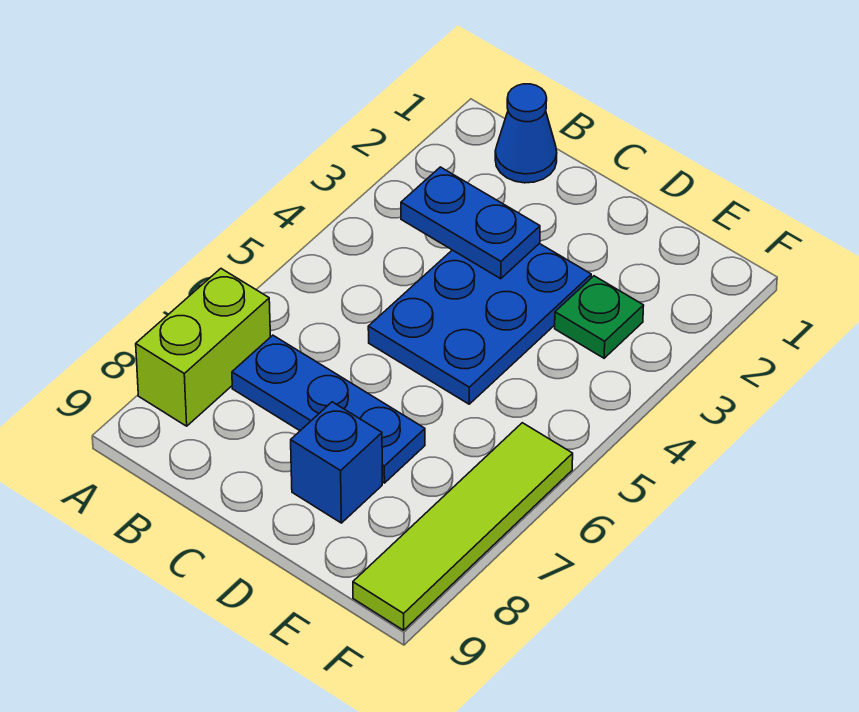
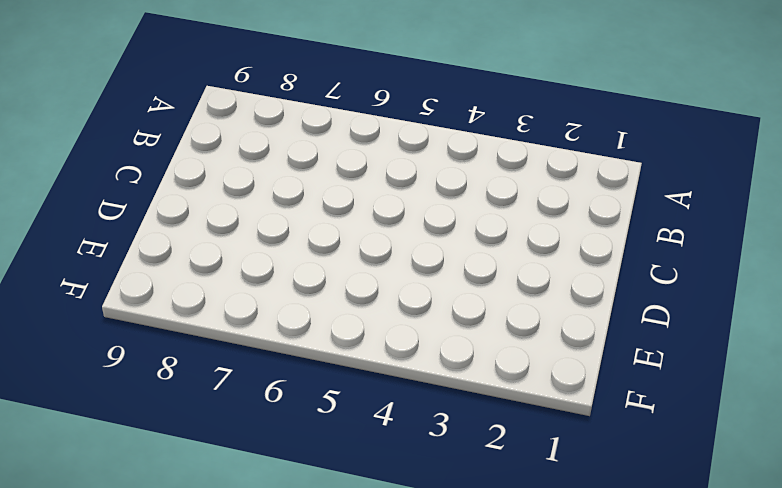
none -> lime brick A7:A8 level 1
none -> blue cone B1 level 1

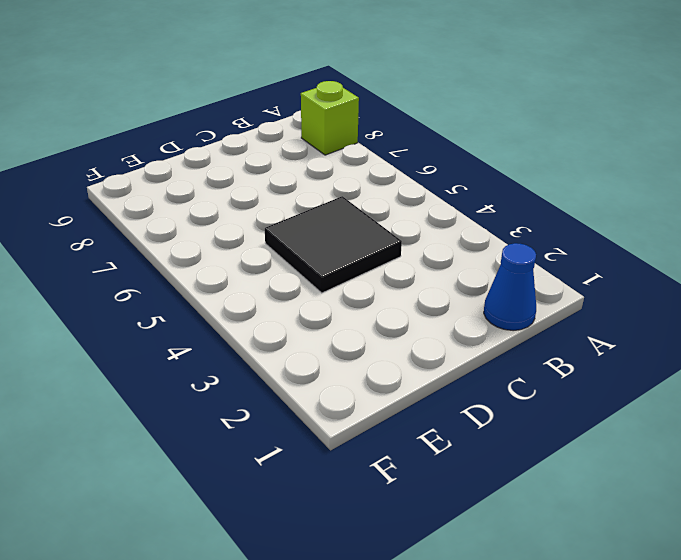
lime brick A8 level 1 -> lime brick A7:A8 level 1
black tile C4:D5 level 1 -> blue plate C3:D5 level 1
none -> blue plate B7:D7 level 1
none -> blue brick D8 level 1

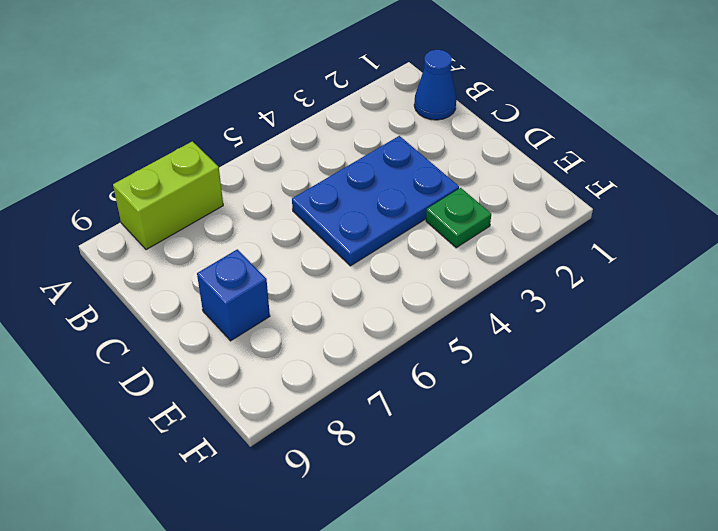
none -> blue plate B7:D7 level 1
none -> lime tile F6:F9 level 1

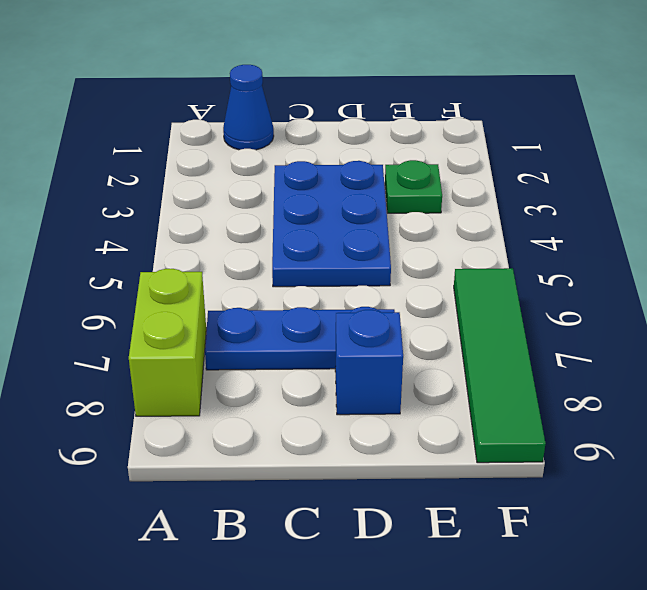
green tile F6:F9 level 1 -> lime tile F6:F9 level 1
none -> blue plate B3:C3 level 2

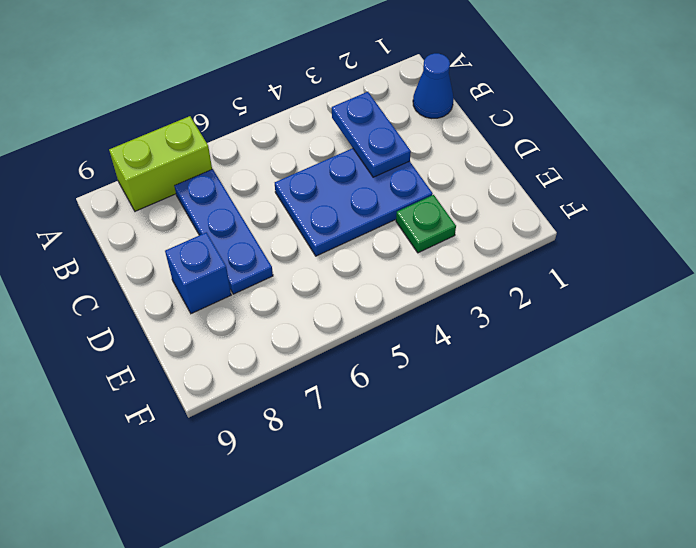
none -> lime tile F6:F9 level 1

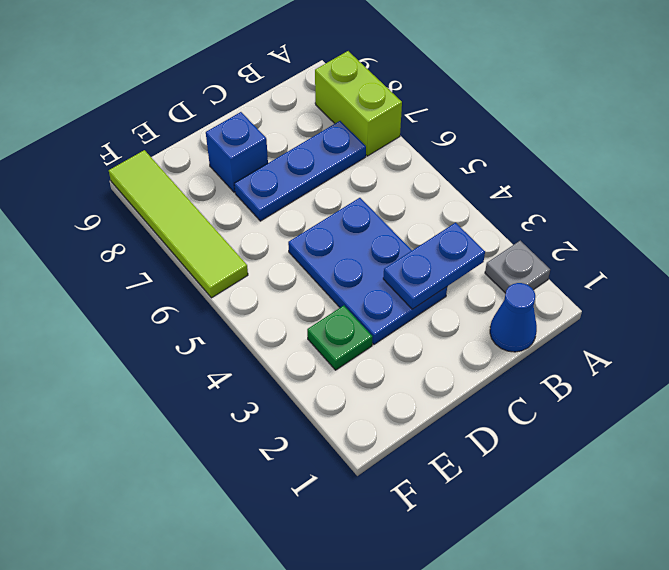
grey plate A2 level 1 -> none

